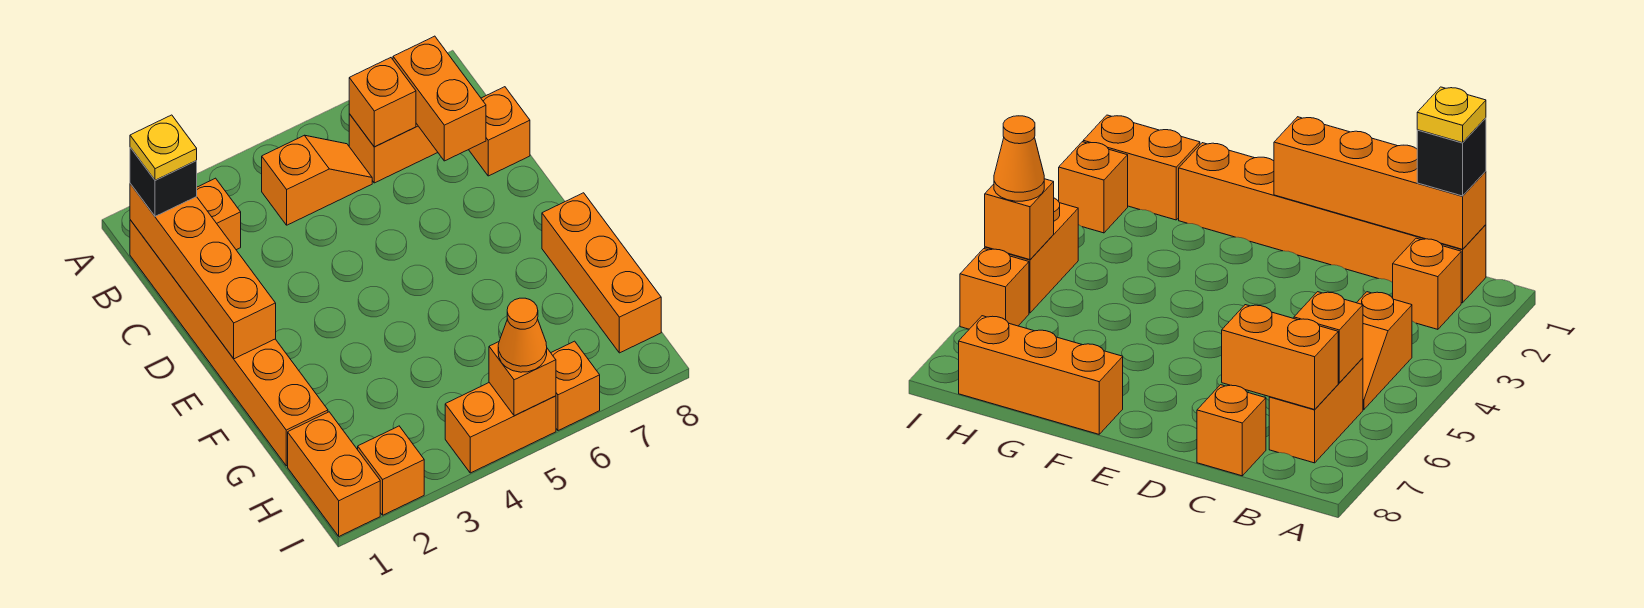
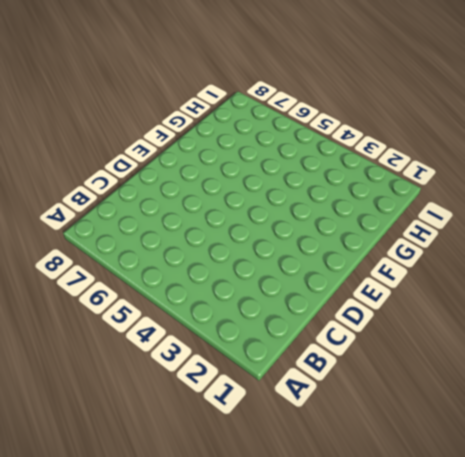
none -> orange brick B1:G1 level 1
none -> orange brick B2 level 1
none -> orange slope B4:B5 level 1 top 4

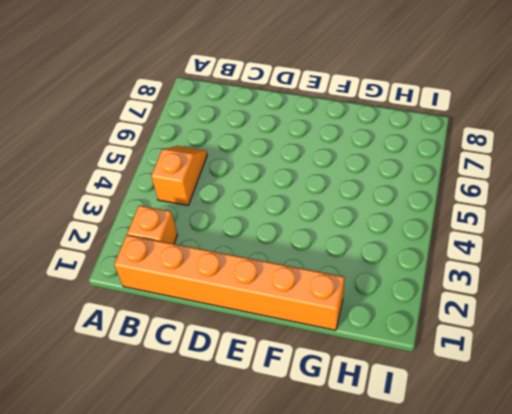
none -> orange brick B6:B7 level 1
none -> orange brick C8 level 1
none -> orange brick F8:H8 level 1

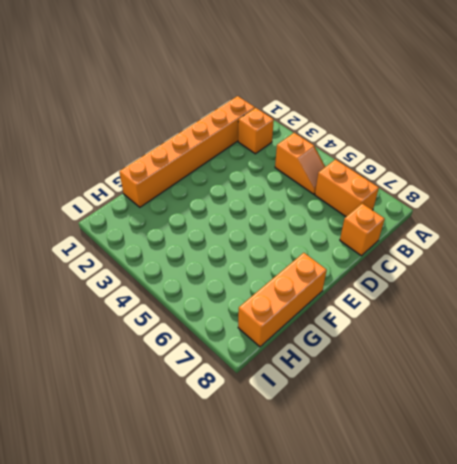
none -> orange brick H1:I1 level 1
none -> orange brick I2 level 1
none -> orange brick I4:I5 level 1

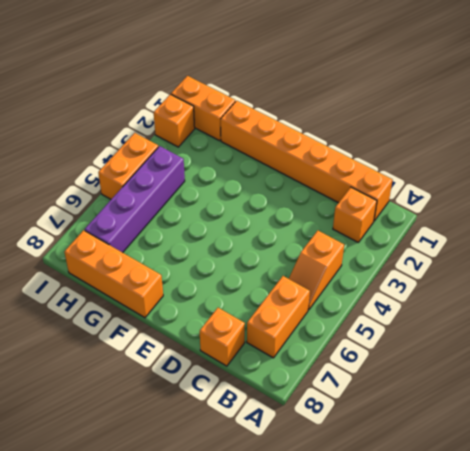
purple brick H4:H7 level 1 -> none
none -> orange brick I6 level 1
none -> orange brick B1:E1 level 2
none -> orange brick B6 level 2

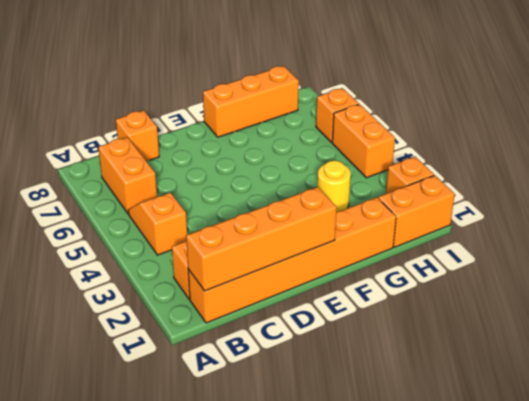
yellow round brick G3 level 1 -> none
none -> orange brick B6 level 2
none -> orange brick B7:C7 level 2
none -> orange brick I5 level 2

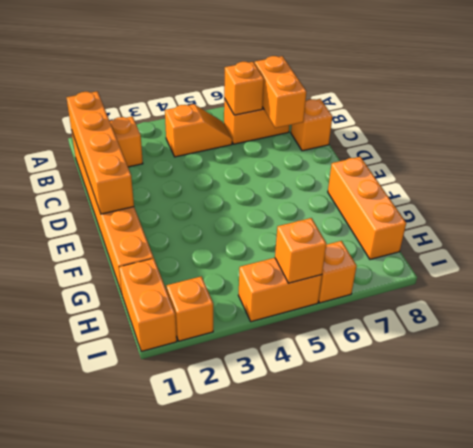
none -> black brick B1 level 3
none -> orange cone I5 level 3
none -> yellow plate B1 level 4

